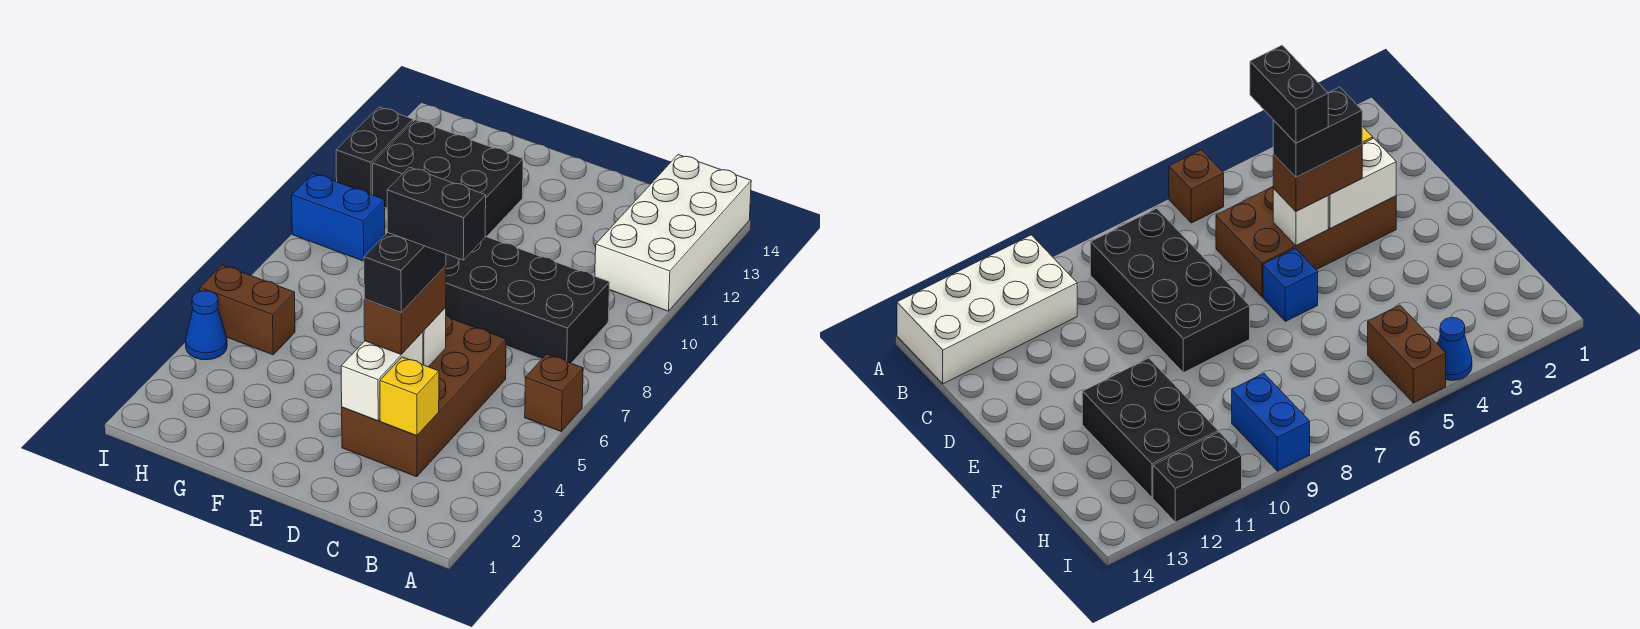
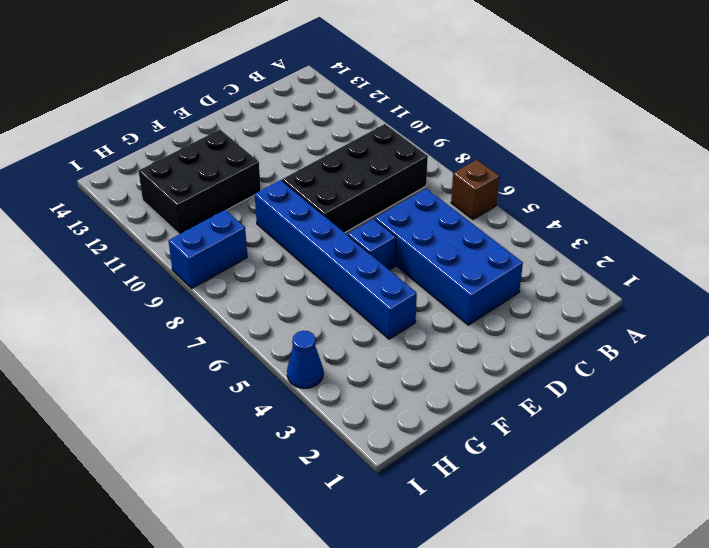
blue brick C3:D6 level 1 -> brown brick C3:D6 level 1
blue brick F4:F9 level 1 -> none
none -> white brick A11:B14 level 1
none -> brown brick H5:I5 level 1
none -> black brick I11:I12 level 1

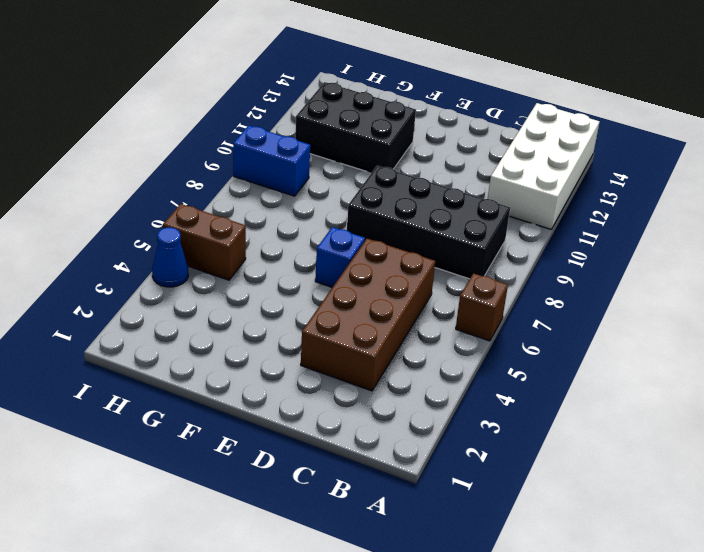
none -> black brick I11:I12 level 1
none -> yellow brick C3 level 2
none -> white brick D3:D4 level 2

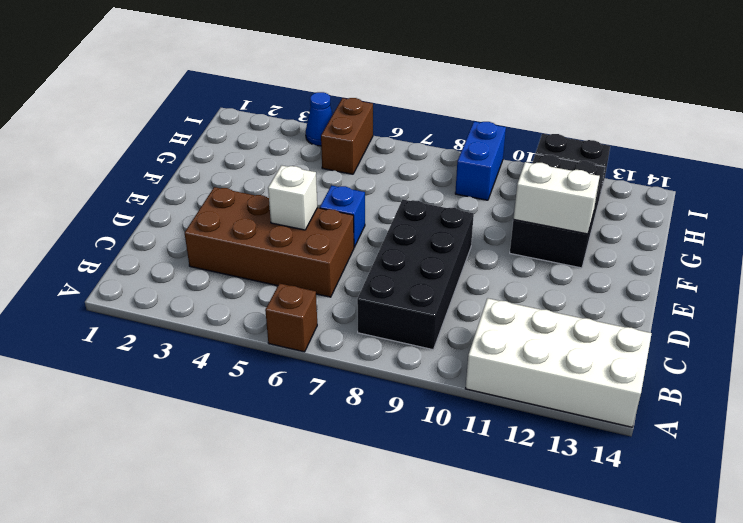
white brick F11:F12 level 2 -> white brick D3:D4 level 2
none -> yellow brick C3 level 2
none -> brown brick D4:D5 level 3
none -> black brick D4:D5 level 4

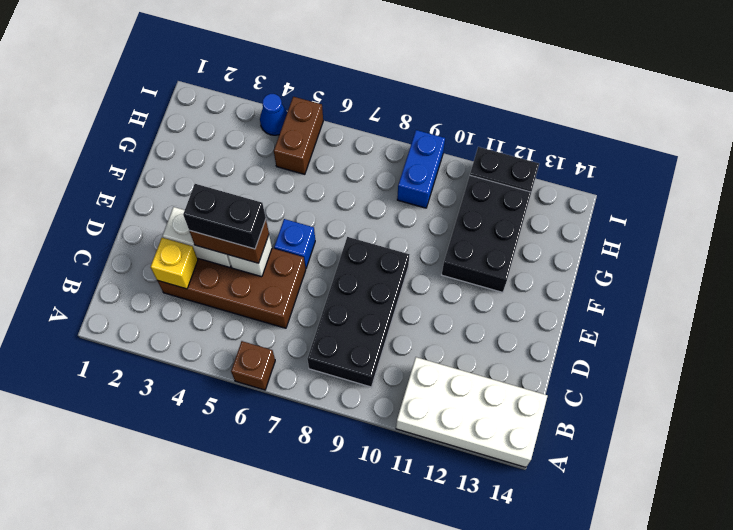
none -> black brick C5:D5 level 5

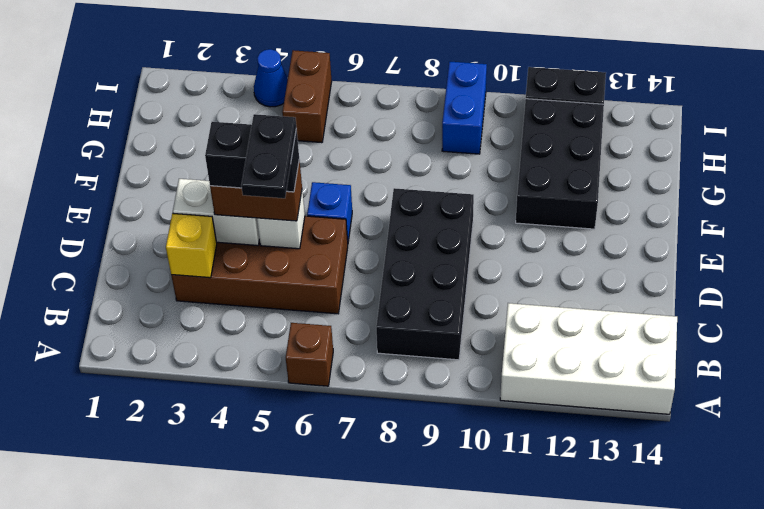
black plate C5:D5 level 5 -> black brick C5:D5 level 5

